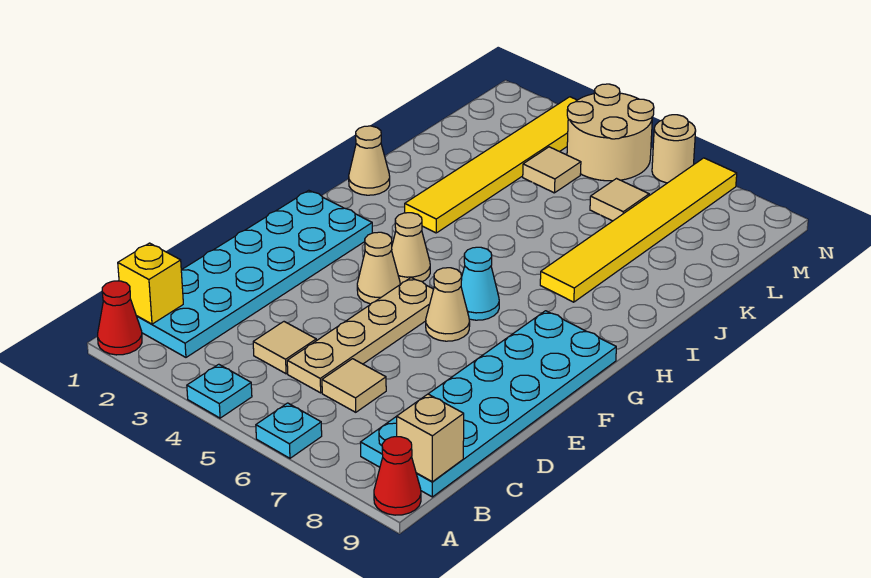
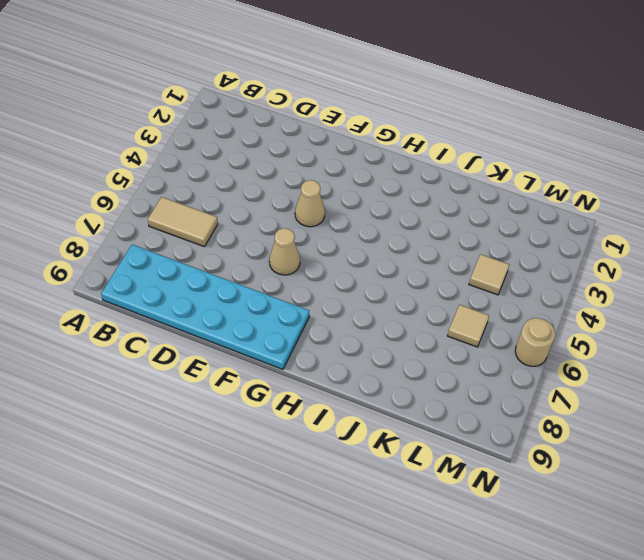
tan tile B6:C6 level 1 -> tan tile C6 level 1
none -> red cone A1 level 1
none -> cyan plate A4 level 1
none -> cyan plate A6 level 1

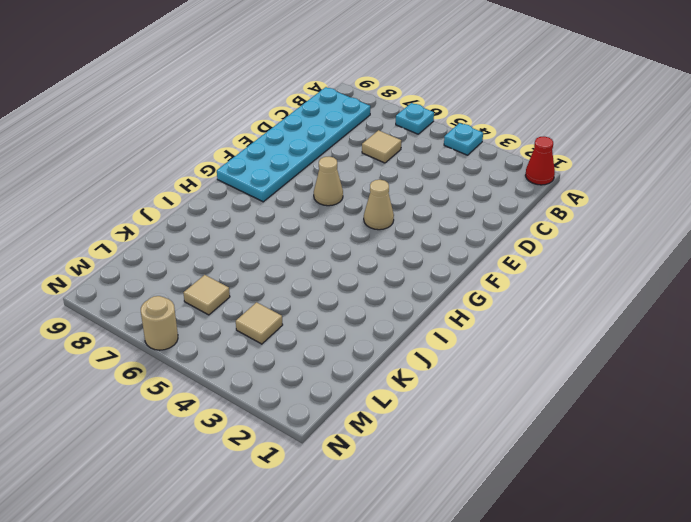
none -> red cone A9 level 1
none -> cyan plate B1:G2 level 1
none -> tan tile C4 level 1

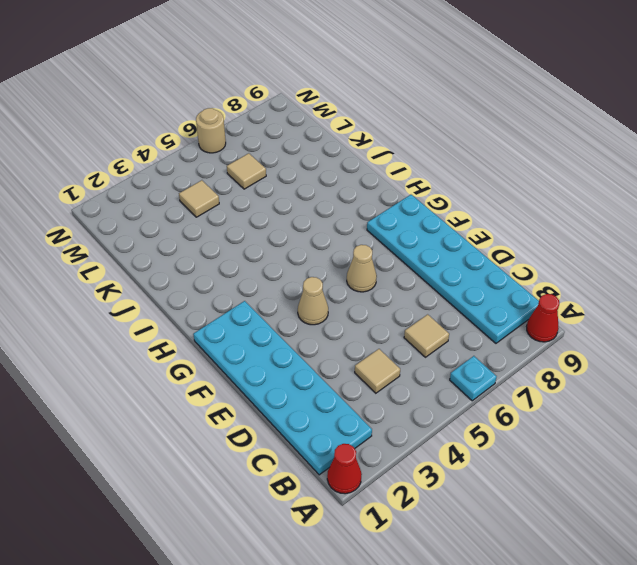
none -> cyan plate A4 level 1
none -> tan plate C5:F5 level 1
none -> tan cone G4 level 1

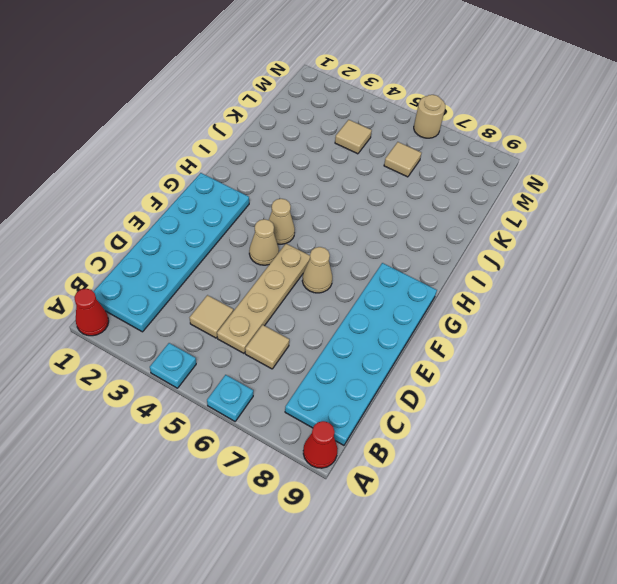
none -> cyan cone G6 level 1
none -> tan cone I1 level 1
none -> yellow tile I3:N3 level 1

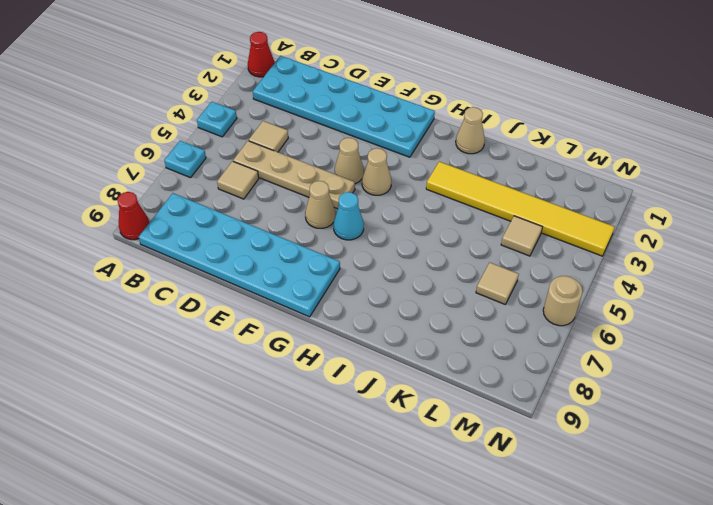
none -> yellow tile I7:N7 level 1
none -> tan round brick M4:N5 level 1
none -> yellow brick B1 level 2

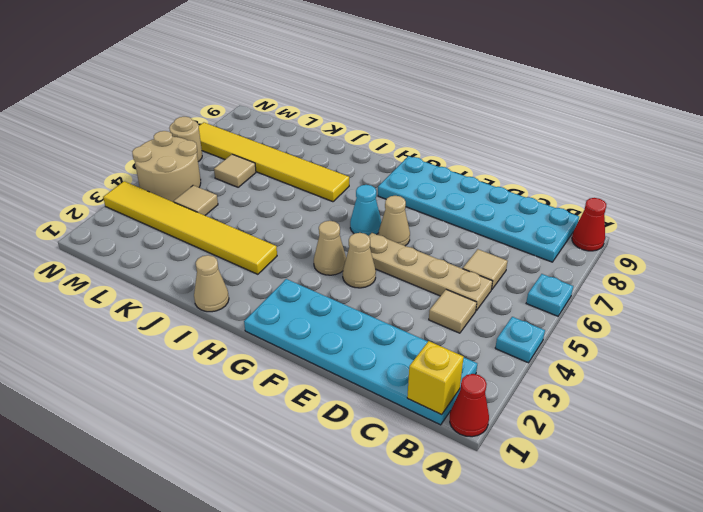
none -> tan brick B9 level 2

